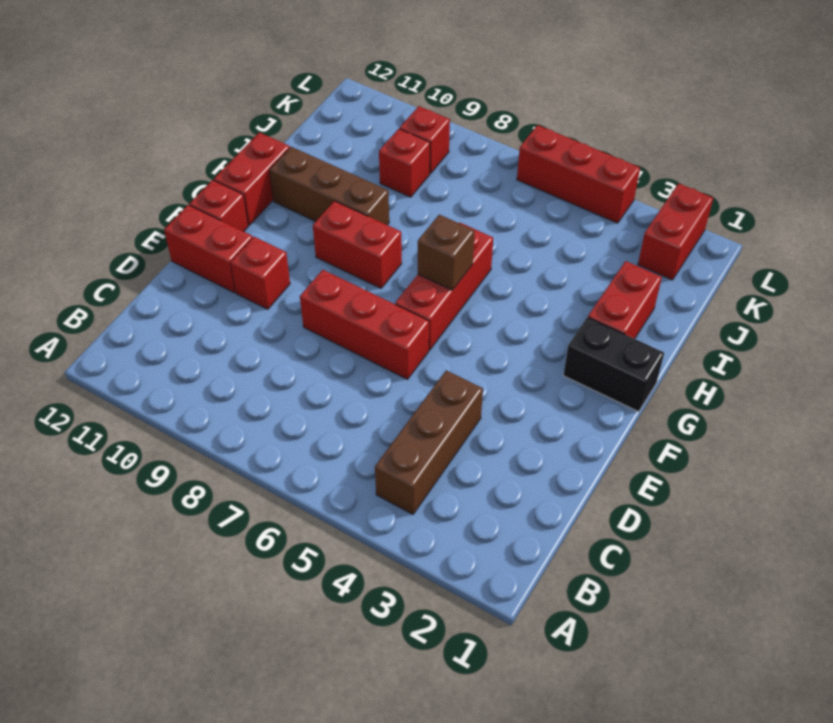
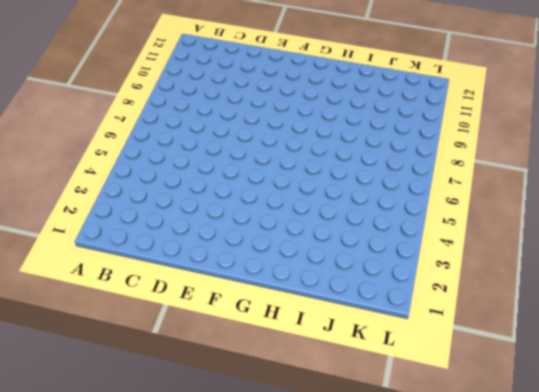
none -> brown brick B4:D4 level 1
none -> red brick E6:E8 level 1
none -> red brick E10 level 1

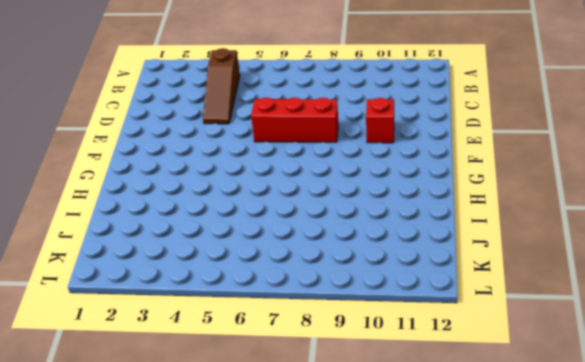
brown slope B4:D4 level 1 top B -> brown brick B4:D4 level 1
none -> red brick E11:E12 level 1
none -> red brick F6:H6 level 1
none -> red brick F12 level 1

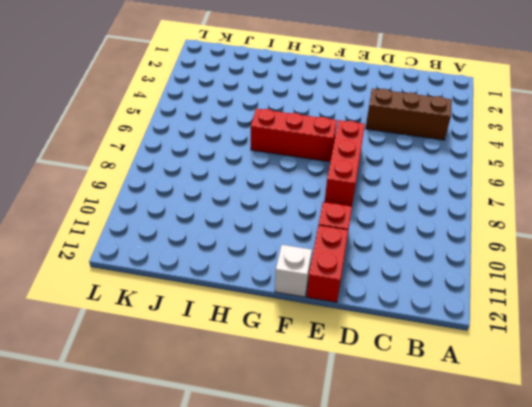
white brick F12 level 1 -> red brick F12 level 1
none -> black brick G1:G2 level 1
none -> red brick G8:G9 level 1
none -> red brick G12:H12 level 1

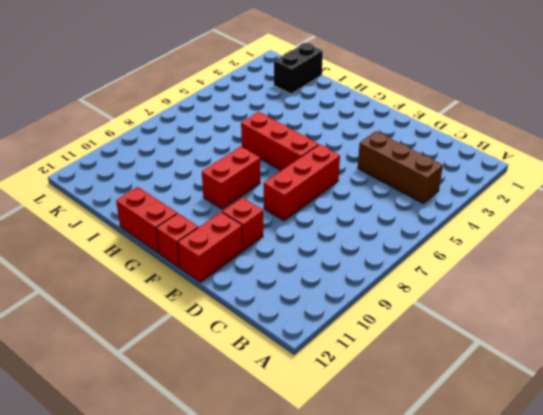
black brick J1:J2 level 1 -> black brick G1:G2 level 1
none -> red brick H2:I2 level 1
none -> brown brick H9:H11 level 1
none -> red brick J9 level 1

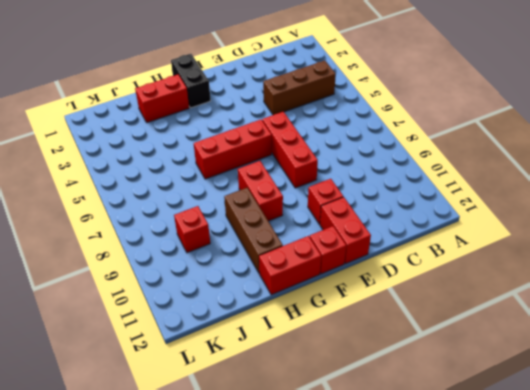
none -> red brick K2:L2 level 1
none -> red brick K9 level 1
none -> red brick L4:L6 level 1

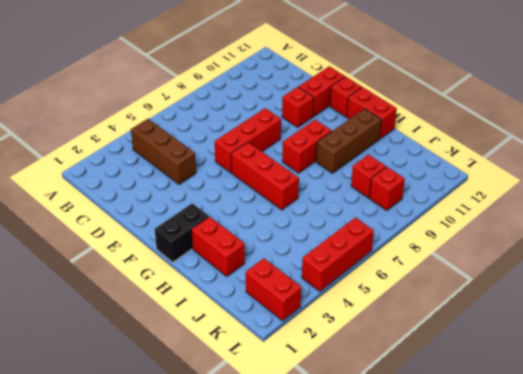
none -> brown brick G6 level 2

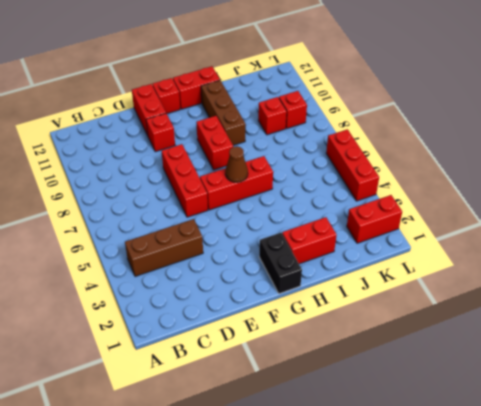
brown cone G6 level 2 -> brown brick G6 level 2

